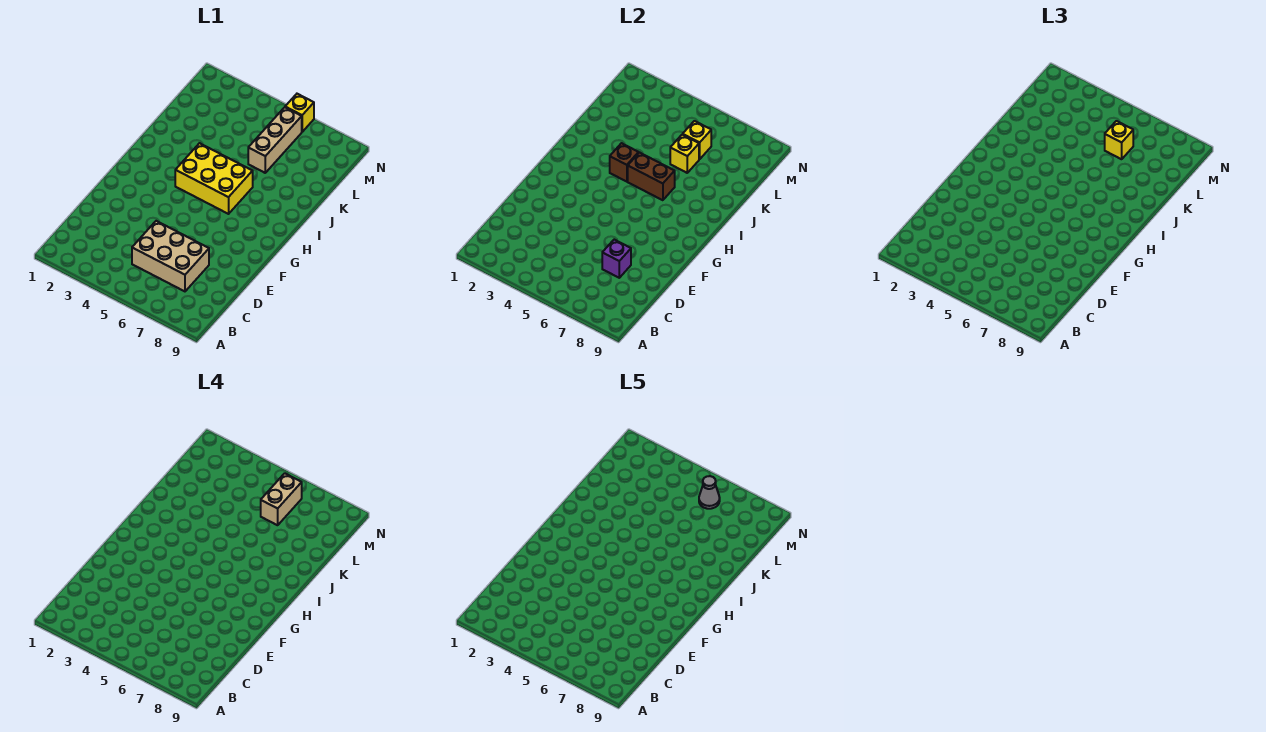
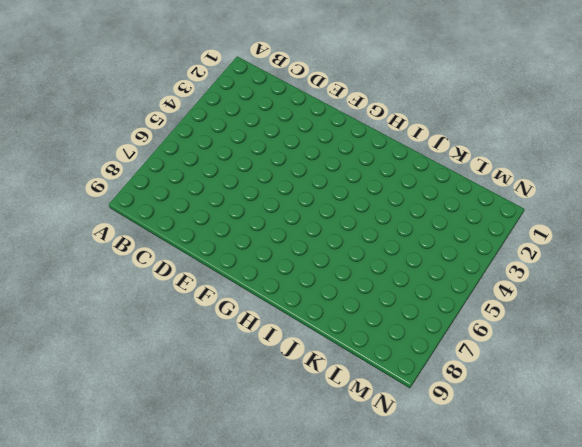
none -> tan brick C5:D7 level 1
none -> yellow brick H4:I6 level 1
none -> tan brick K6:M6 level 1

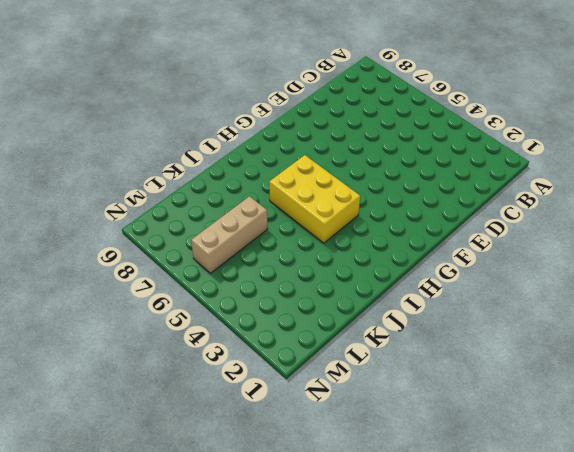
none -> tan brick C5:D7 level 1
none -> yellow brick N6 level 1
none -> purple brick D7 level 2

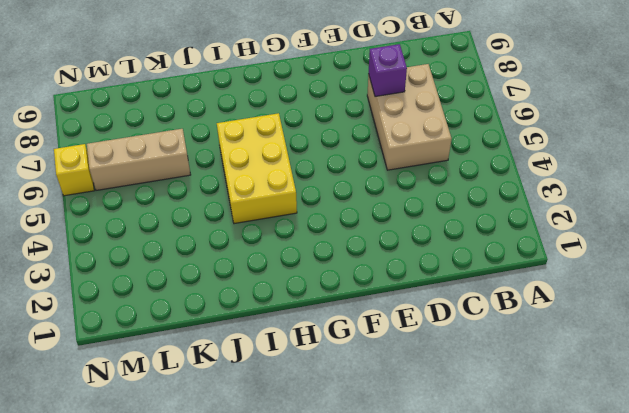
none -> brown brick I4 level 2
none -> brown brick I5:I6 level 2
none -> yellow brick K6 level 2

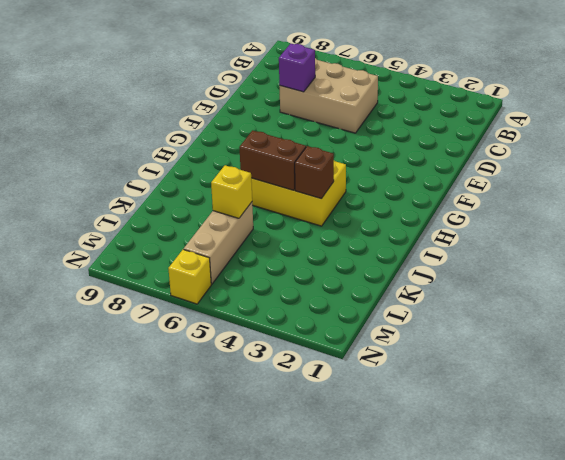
none -> yellow brick L6 level 2
none -> yellow brick L6 level 3
none -> tan brick L6:M6 level 4

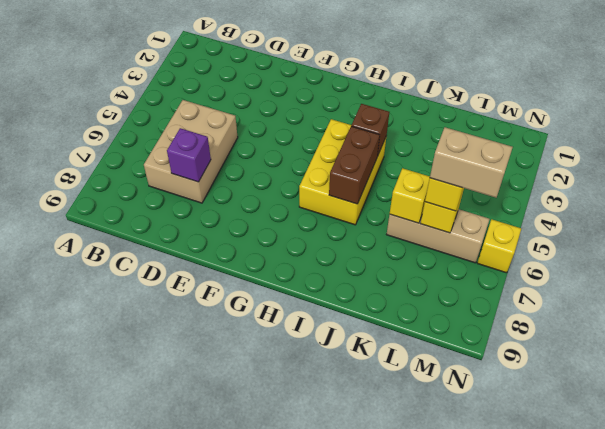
none -> grey cone M6 level 5

